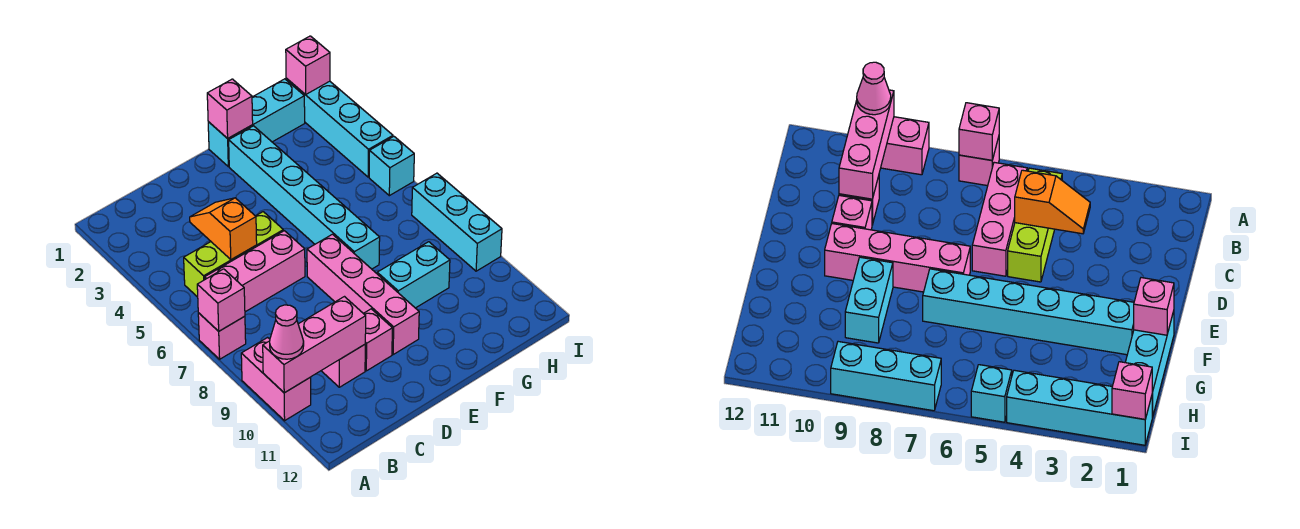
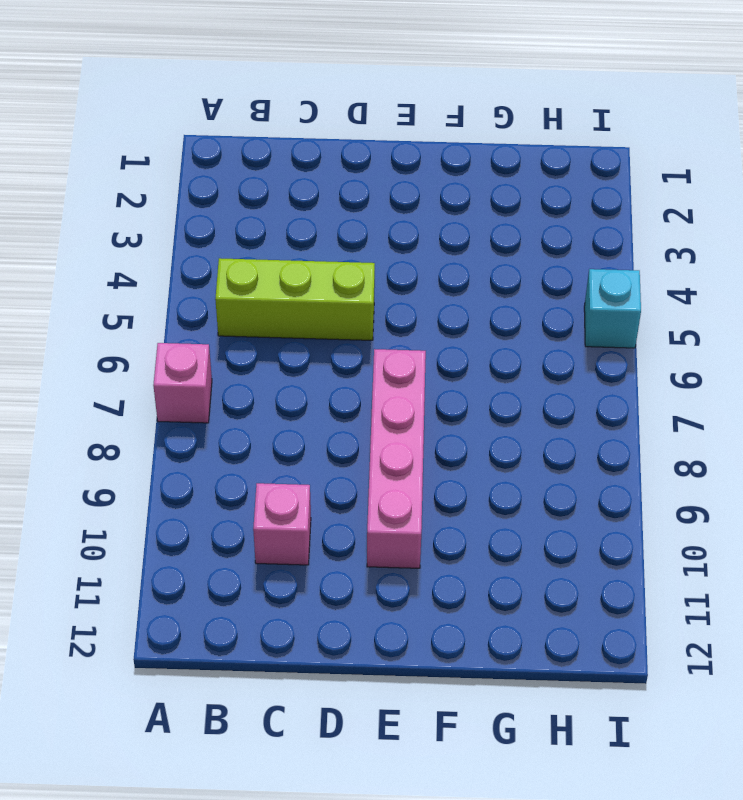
none -> pink brick A9:A10 level 1
none -> pink brick B6:D6 level 1
none -> pink brick D10 level 1

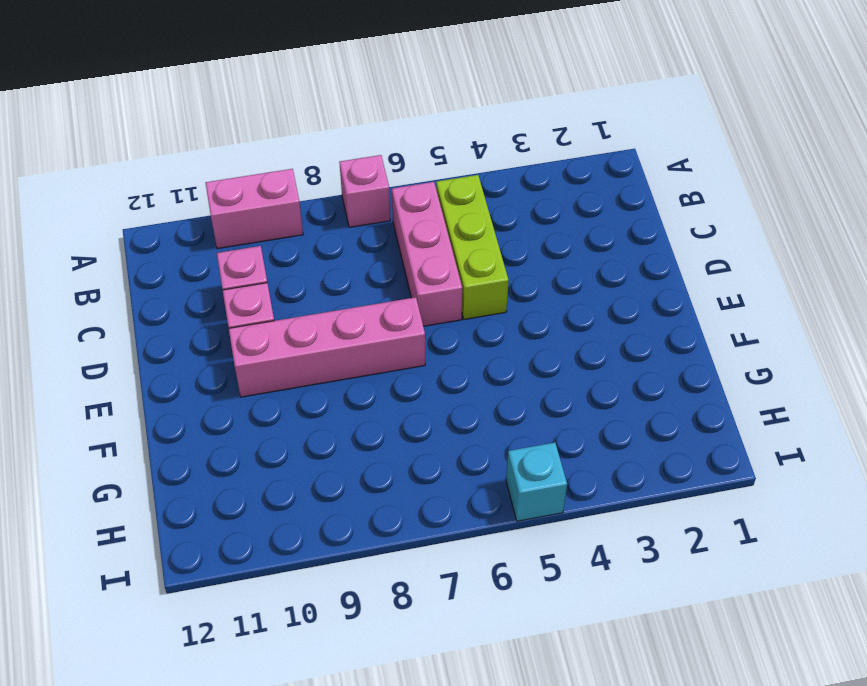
none -> cyan brick F1:H1 level 1
none -> cyan brick F2:F7 level 1
none -> cyan brick F9:G9 level 1

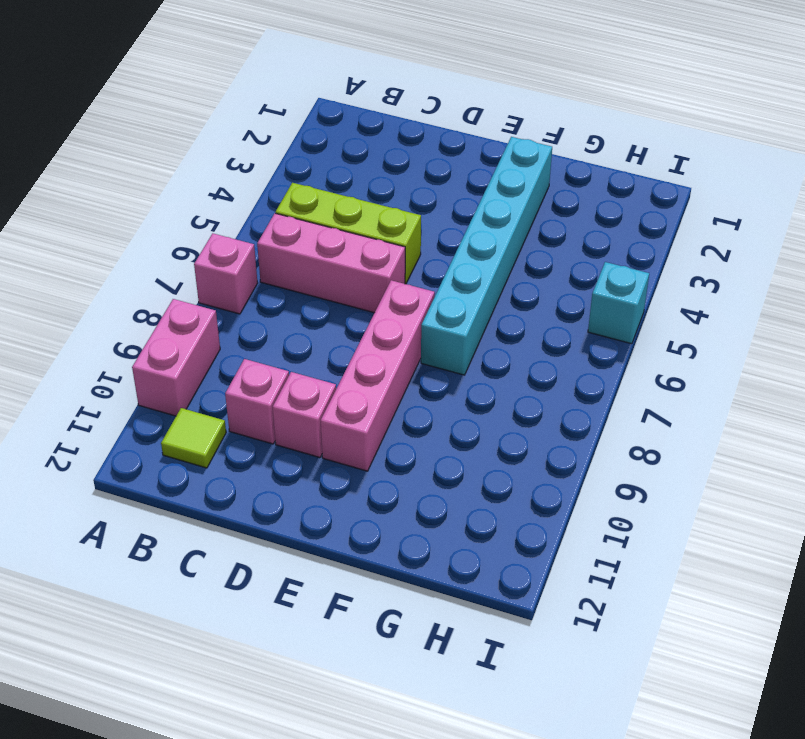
lime tile B11 level 1 -> none
none -> cyan brick F1:H1 level 1
none -> cyan brick F9:G9 level 1
none -> cyan brick I1:I4 level 1

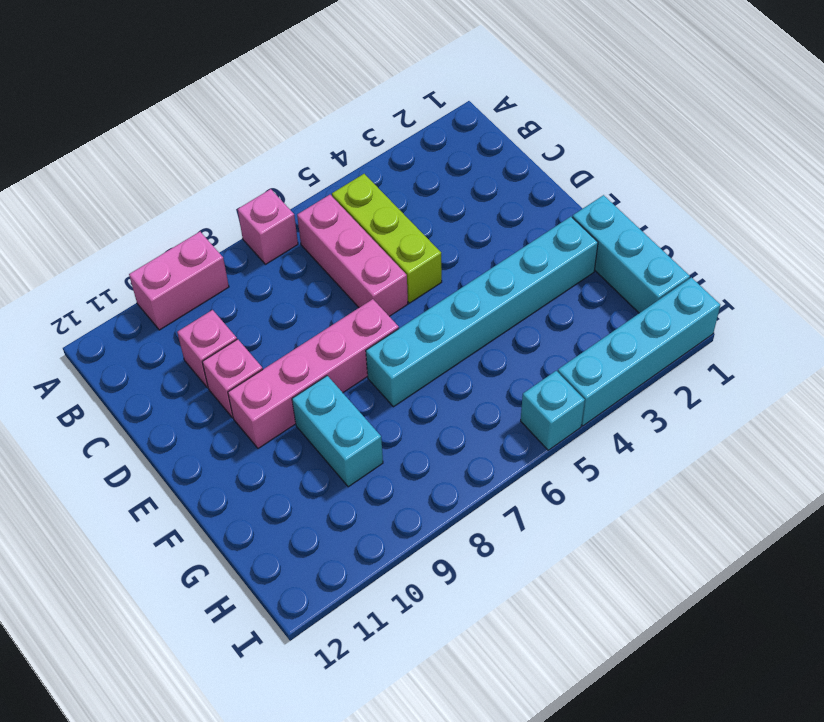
none -> cyan brick I7:I9 level 1
none -> pink brick A7 level 2
none -> pink brick A10:C10 level 2

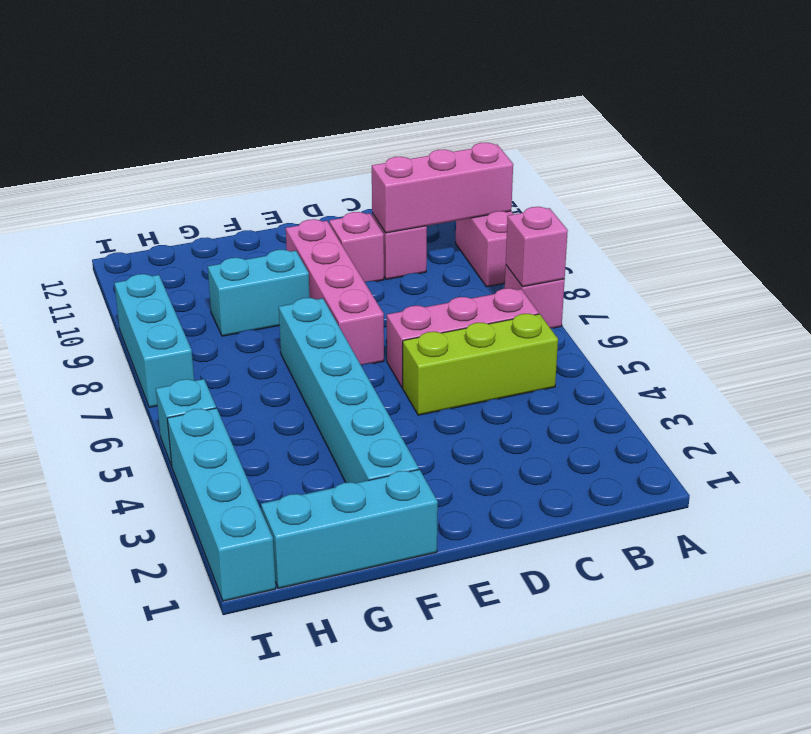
none -> orange slope C4:C5 level 2 top 5
none -> pink brick F1 level 2
none -> pink brick I1 level 2

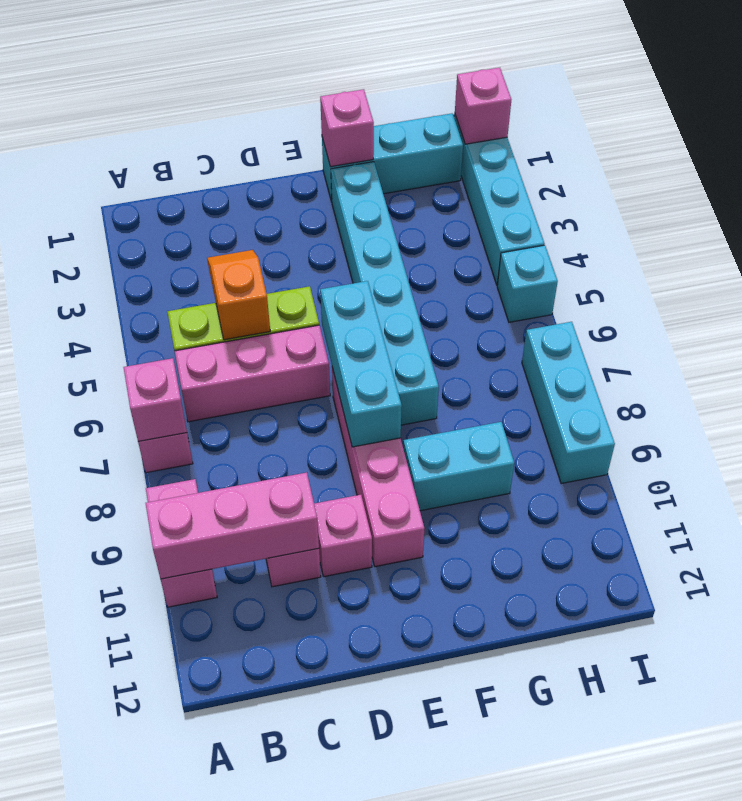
cyan brick E6:E8 level 2 -> none
none -> pink cone A10 level 3

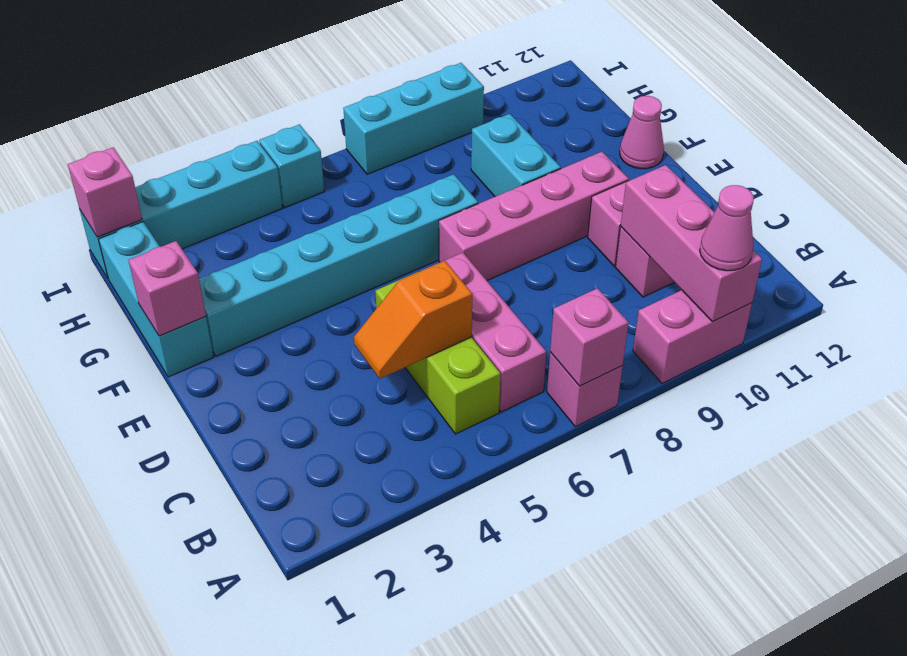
pink cone F12 level 1 -> none

